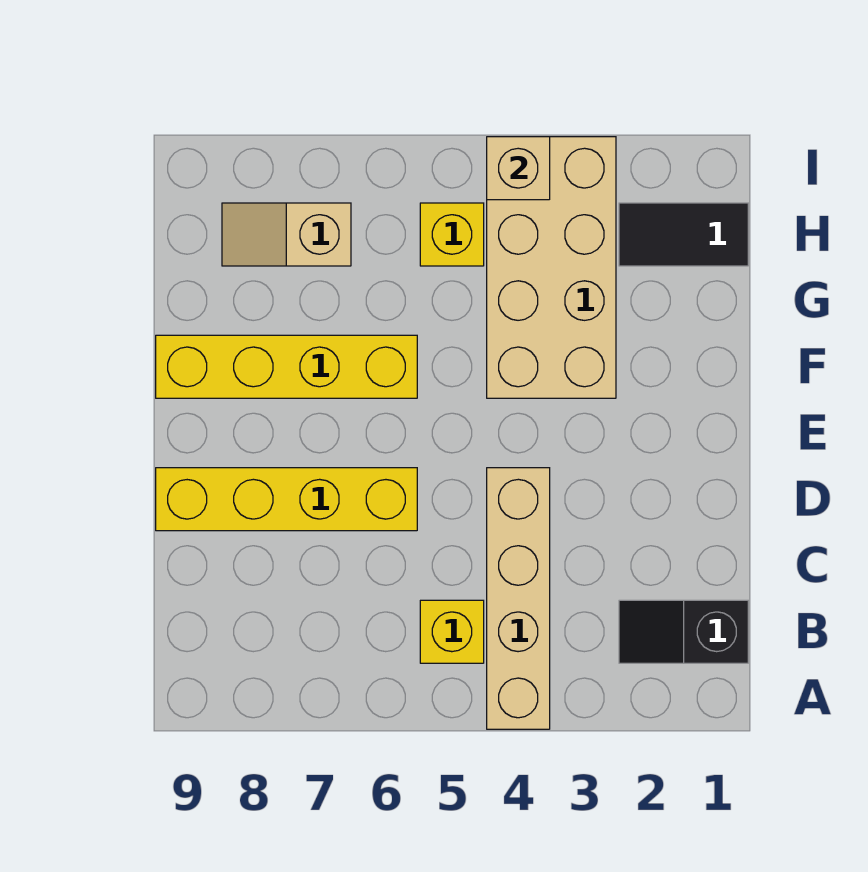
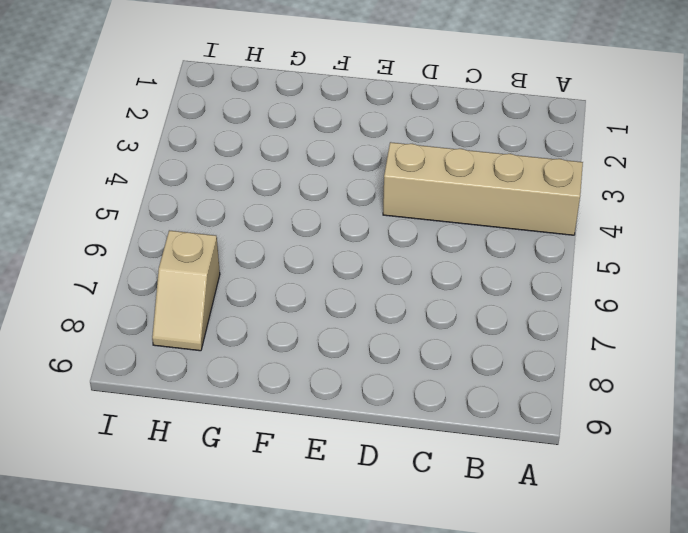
none -> black slope B1:B2 level 1 top 1
none -> yellow brick B5 level 1

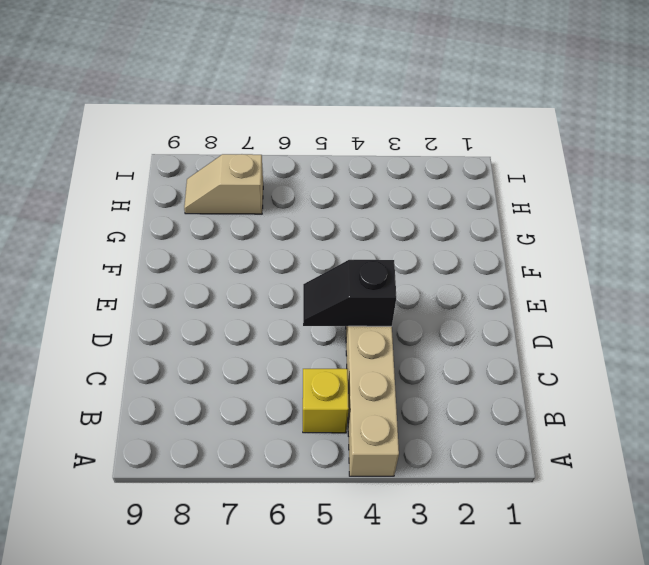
black slope D4:D5 level 2 top 4 -> black slope B1:B2 level 1 top 1
none -> yellow brick D6:D9 level 1
none -> tan brick F3:I4 level 1

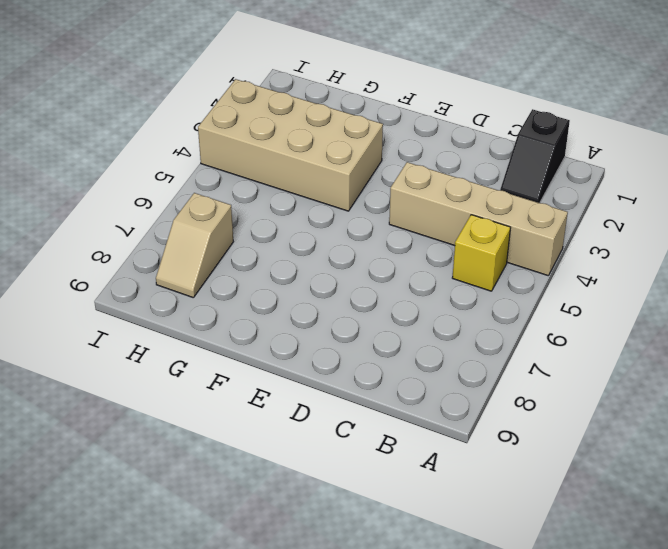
none -> yellow brick D6:D9 level 1
none -> yellow brick F6:F9 level 1

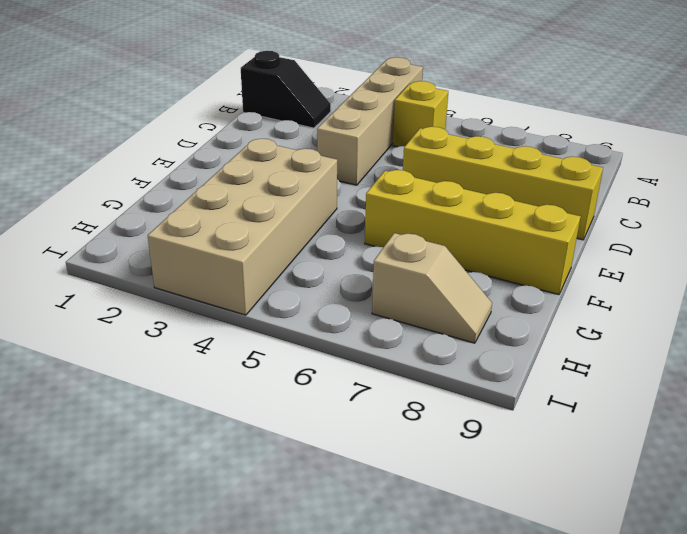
none -> black tile H1:H2 level 1
none -> yellow brick H5 level 1

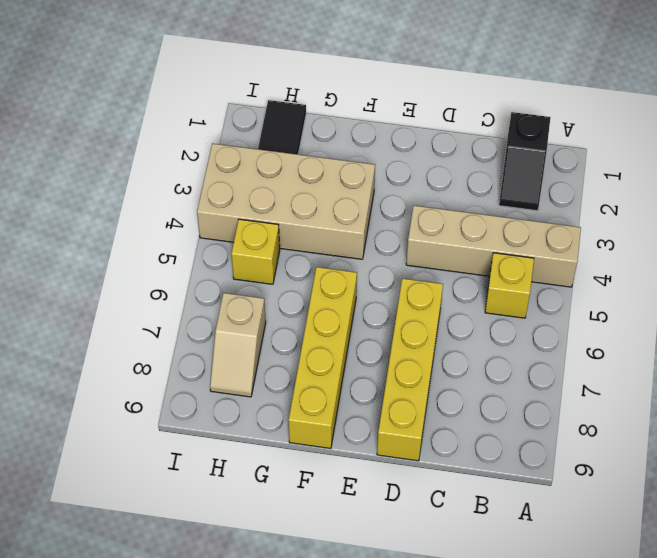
none -> tan brick I4 level 2

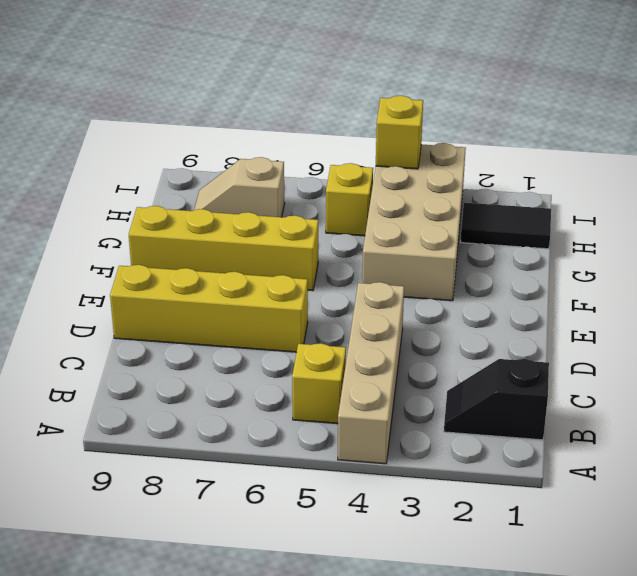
yellow brick I4 level 2 -> tan brick I4 level 2

